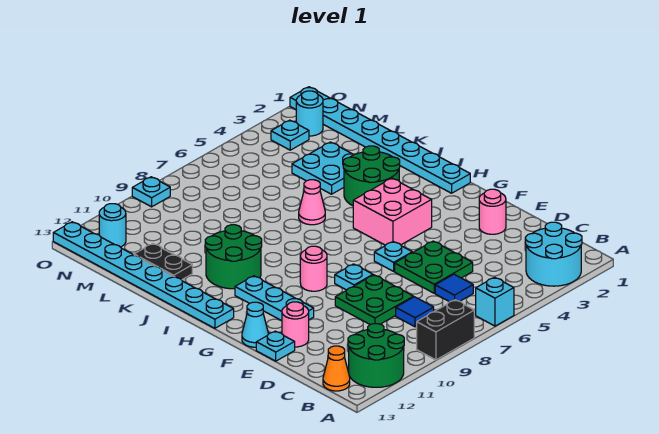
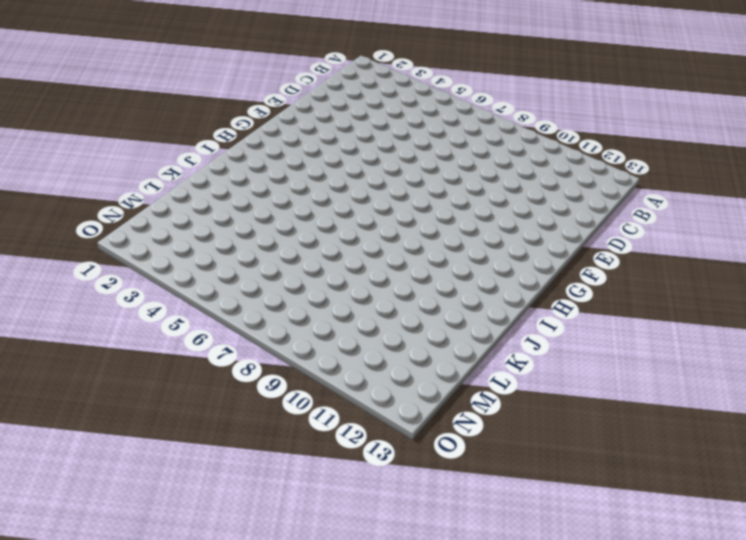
none -> cyan round brick A2:B3 level 1
none -> cyan brick A6 level 1
none -> black brick A8:A9 level 1

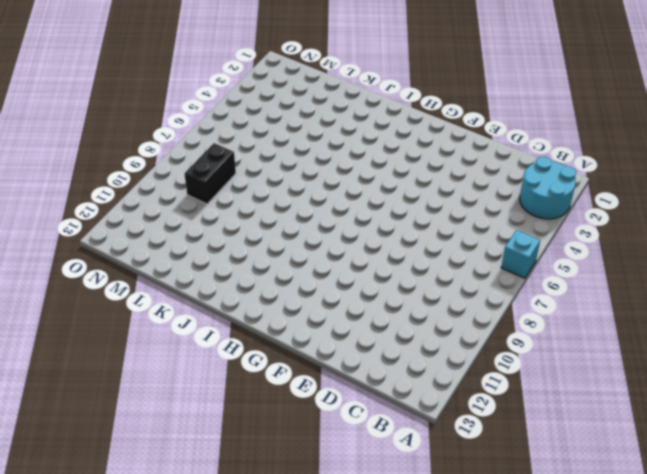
black brick M8:M9 level 1 -> black brick A8:A9 level 1
none -> green round brick A11:B12 level 1
none -> orange cone B13 level 1
none -> blue tile C6 level 1

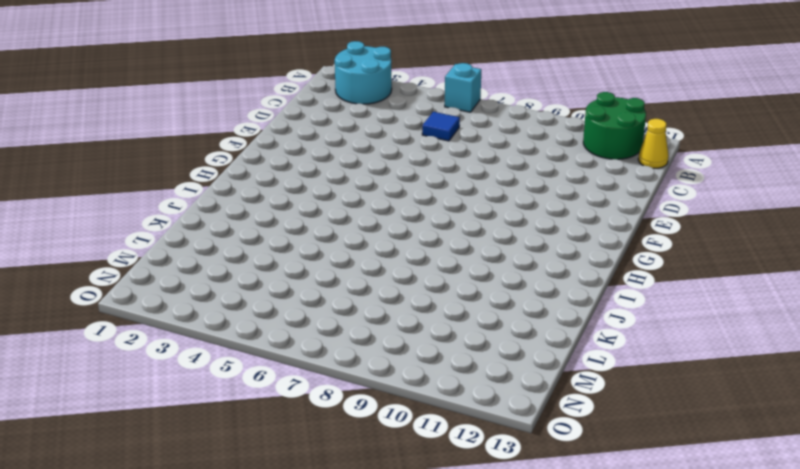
yellow cone B13 level 1 -> orange cone B13 level 1
none -> black brick A8:A9 level 1
none -> blue tile C8 level 1
none -> green plate D5:E6 level 1

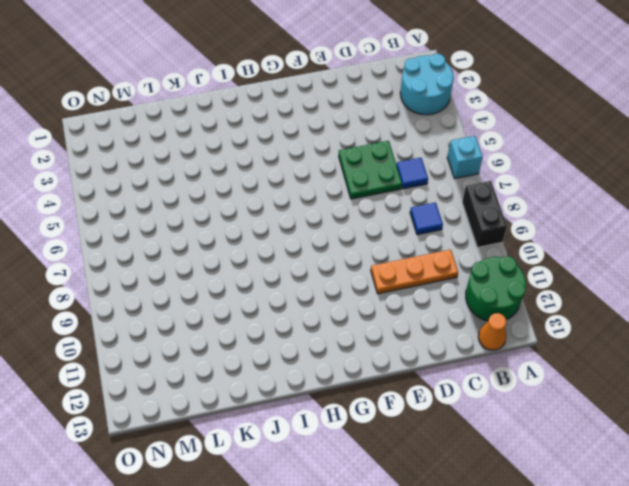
orange plate C10:E10 level 1 -> none
none -> green plate D8:E9 level 1
none -> pink round brick E2 level 1
none -> pink round brick E12 level 1

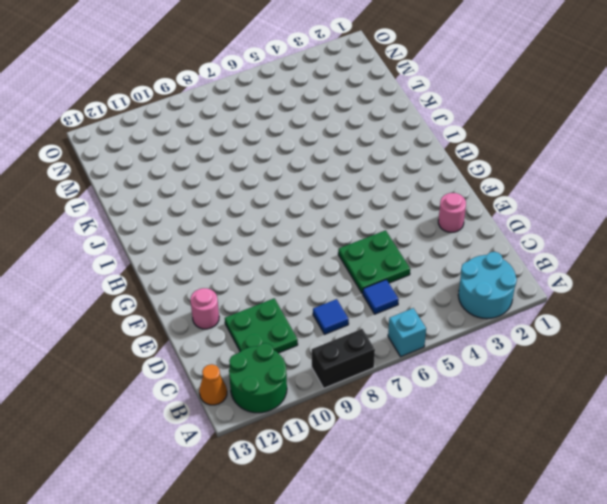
green plate C10:D11 level 1 -> green plate D8:E9 level 1
none -> cyan plate E13 level 1
none -> cyan plate F6 level 1
none -> cyan plate F8 level 1

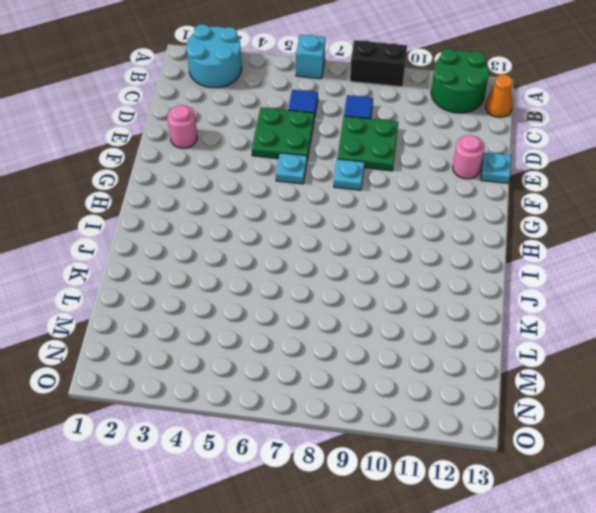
none -> cyan plate F11:H11 level 1
none -> cyan cone F13 level 1
none -> pink brick G4:H5 level 1

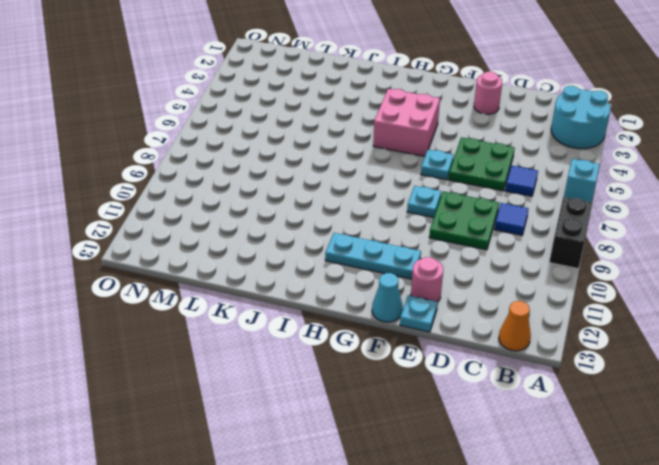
none -> green round brick A11:B12 level 1
none -> pink round brick G9 level 1
none -> cyan plate H1:O1 level 1

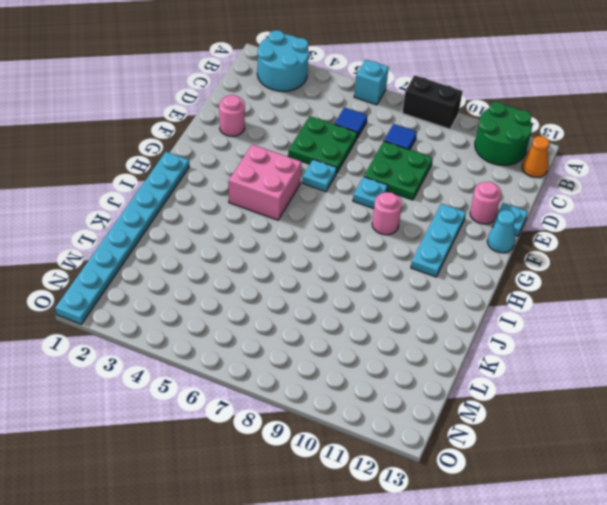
none -> cyan plate H13:O13 level 1
none -> green round brick I3:J4 level 1
none -> green round brick I10:J11 level 1

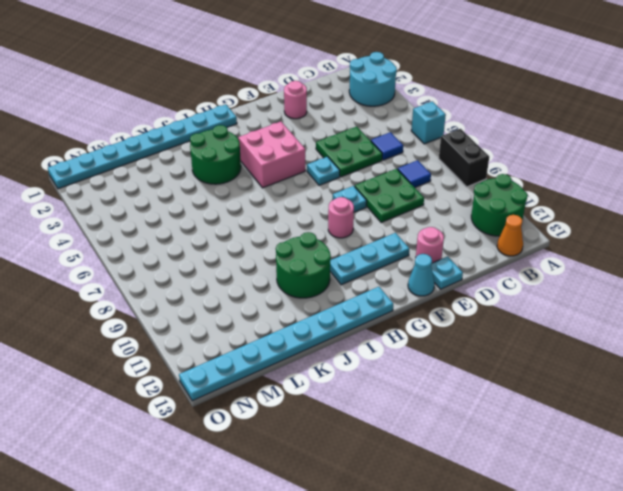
none -> pink cone J6 level 1
none -> cyan plate K3:L4 level 1
none -> black plate K12:L12 level 1

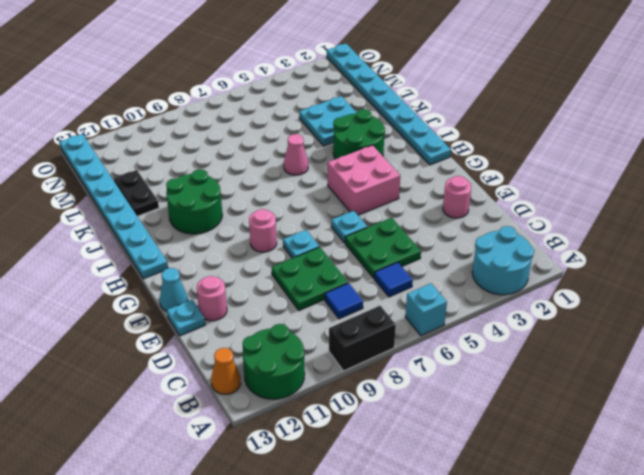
none -> cyan plate F11:H11 level 1
none -> cyan round brick N2 level 1
none -> cyan plate N3 level 1

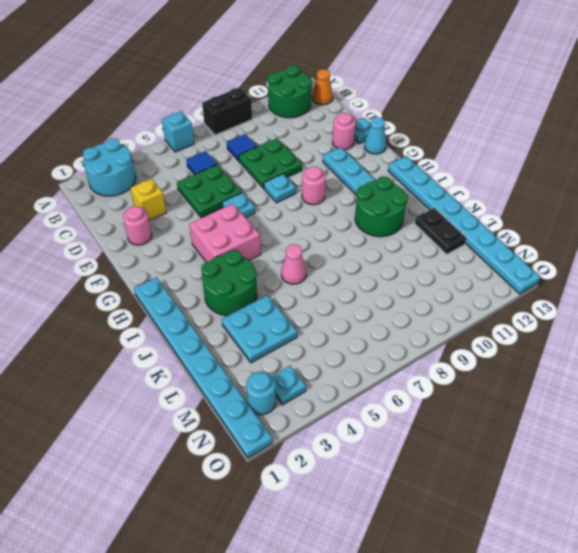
yellow brick D3 level 1 -> none
none -> cyan round brick N12 level 1
none -> cyan plate O9 level 1

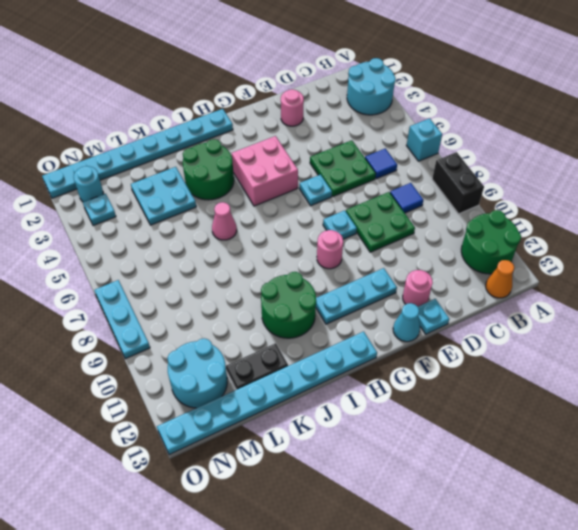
cyan round brick M11:N12 level 1 -> cyan round brick N12 level 1
cyan plate O7:O9 level 1 -> cyan plate O9 level 1

